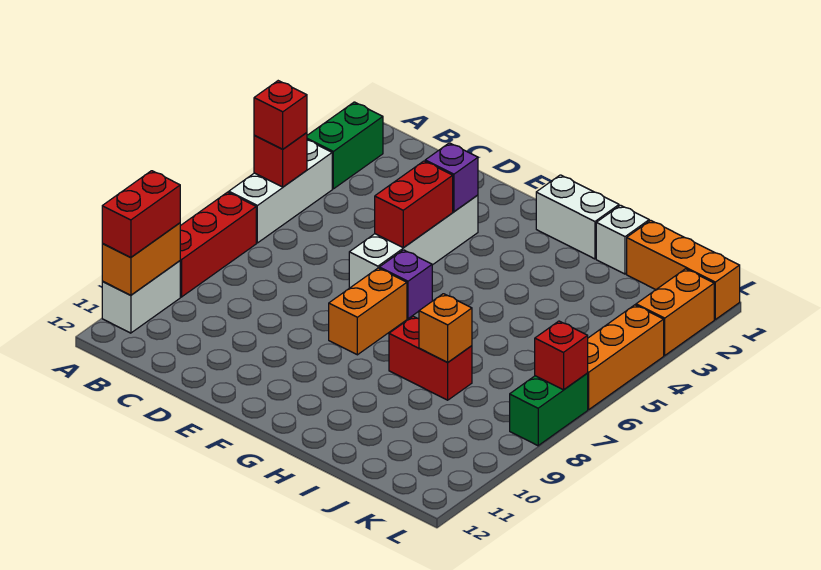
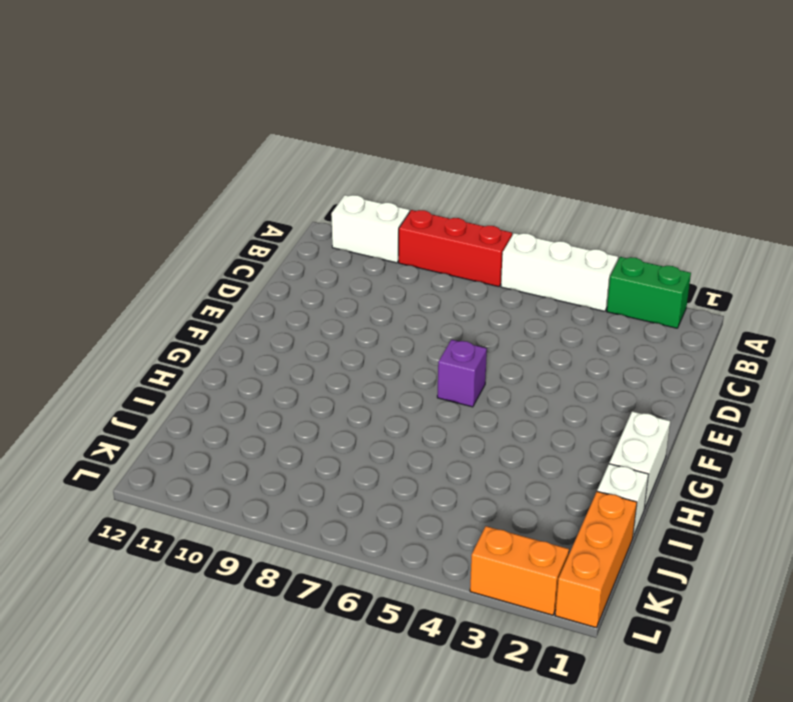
none -> white brick E3:E6 level 1
none -> orange brick F7:F8 level 1
none -> red brick H8:I8 level 1

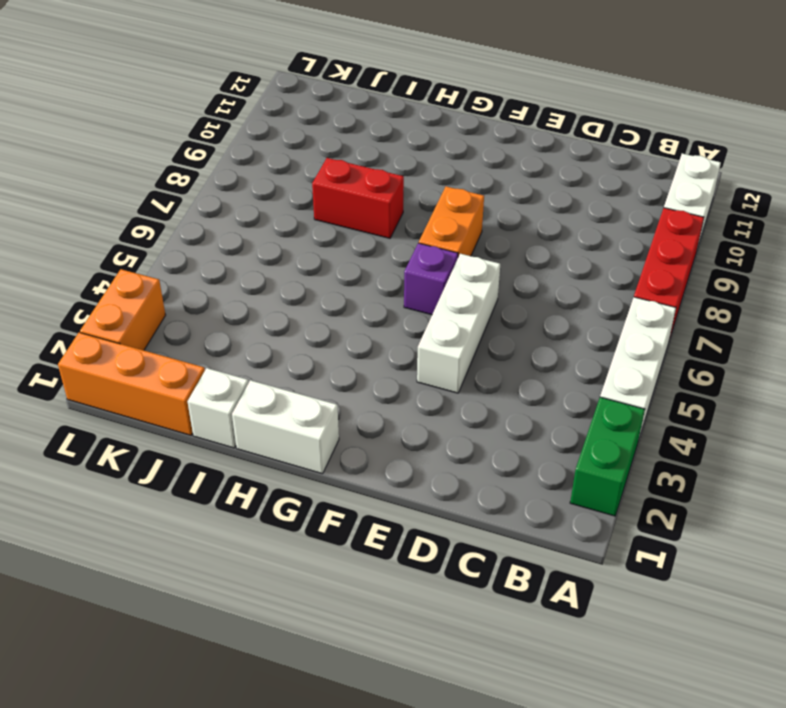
white brick E4:E6 level 1 -> white brick E3:E6 level 1
none -> orange brick L4:L6 level 1
none -> green brick L7:L8 level 1
none -> red brick A5 level 2

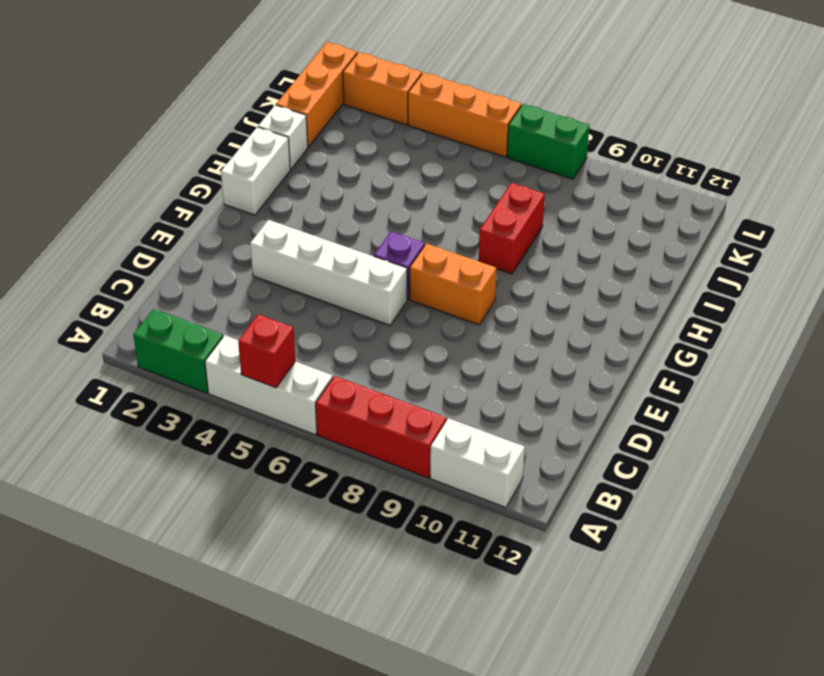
none -> orange brick A10:A11 level 2
none -> purple brick E3 level 2
none -> red brick E4:E5 level 2

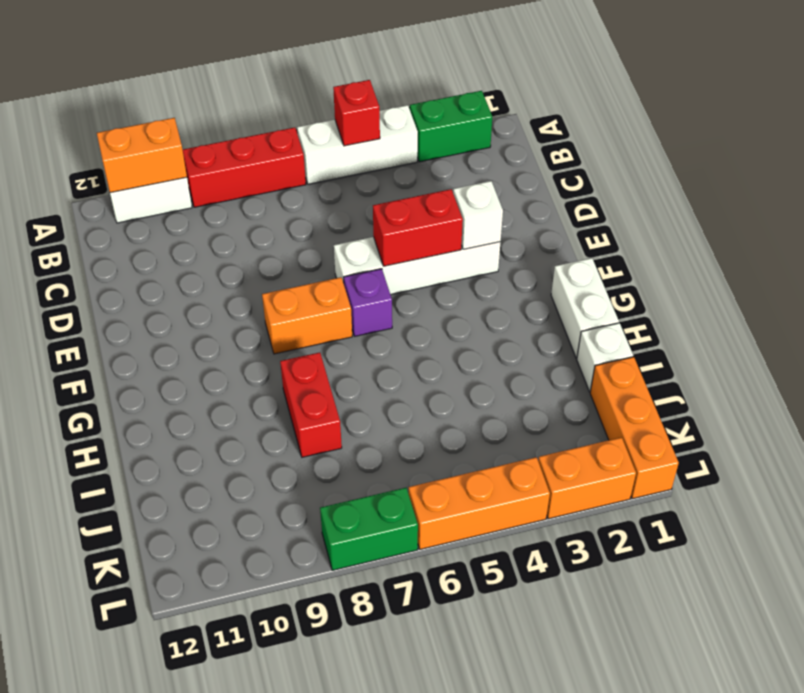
white brick E3 level 2 -> purple brick E3 level 2
none -> orange brick I8 level 2
none -> red brick L7 level 2
none -> red brick A5 level 3

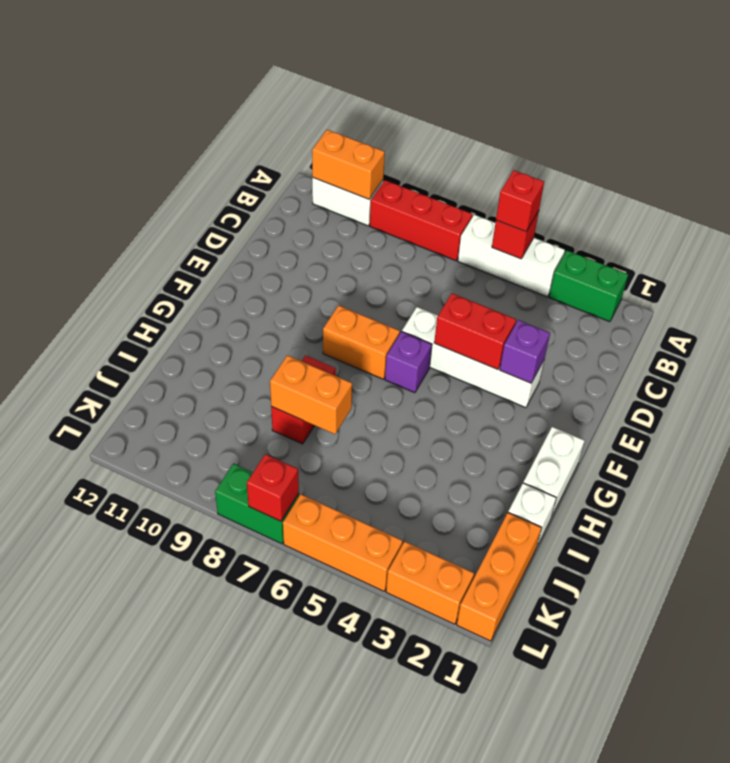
orange brick I7:I8 level 2 -> orange brick I8 level 2
none -> red brick A10:A11 level 3

